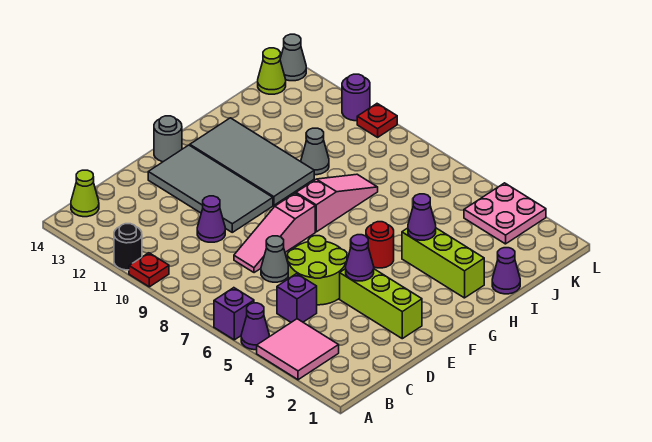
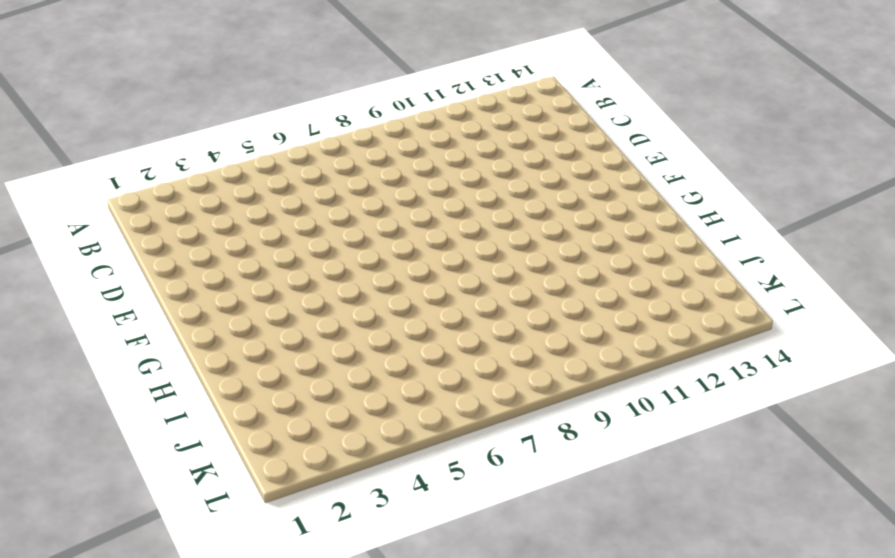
none -> pink tile A3:B4 level 1
none -> purple cone A5 level 1
none -> purple brick A6 level 1

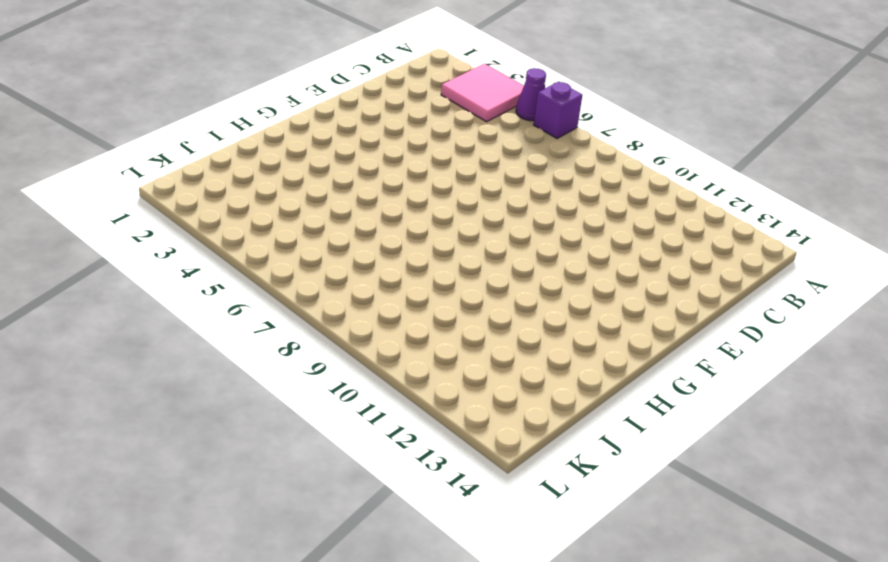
none -> red plate A10 level 1
none -> black round brick A11 level 1
none -> lime cone B14 level 1

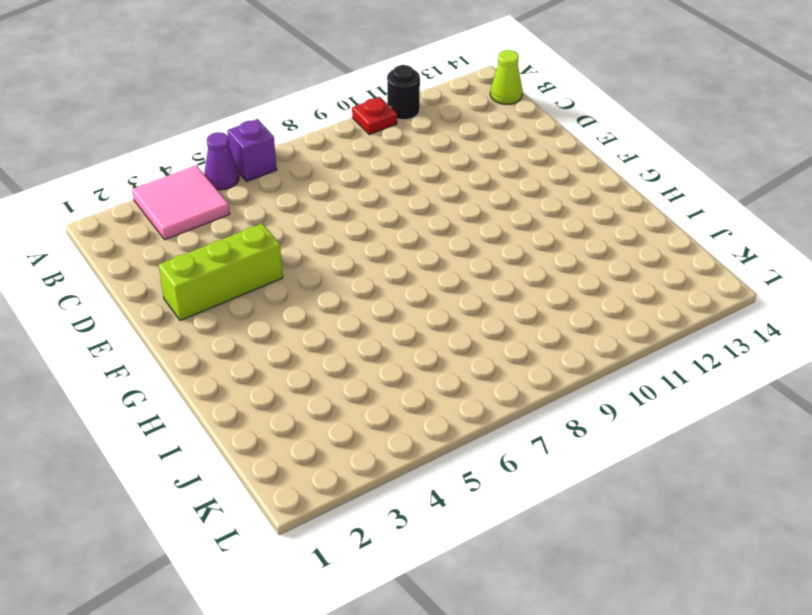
none -> purple brick C5 level 1
none -> lime round brick D5:E6 level 1
none -> grey cone D7 level 1

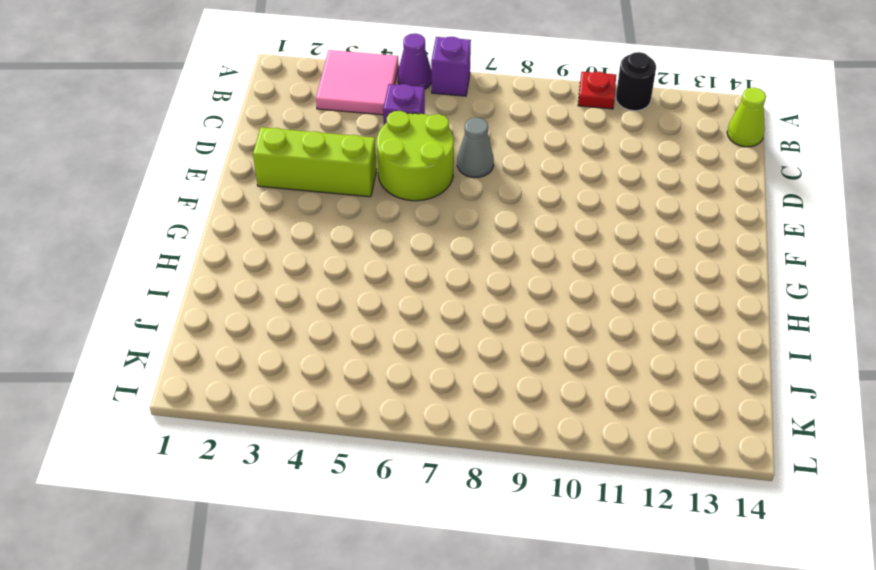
none -> pink slope D8:F8 level 1 top F
none -> purple cone D10 level 1
none -> grey tile E10:F13 level 1

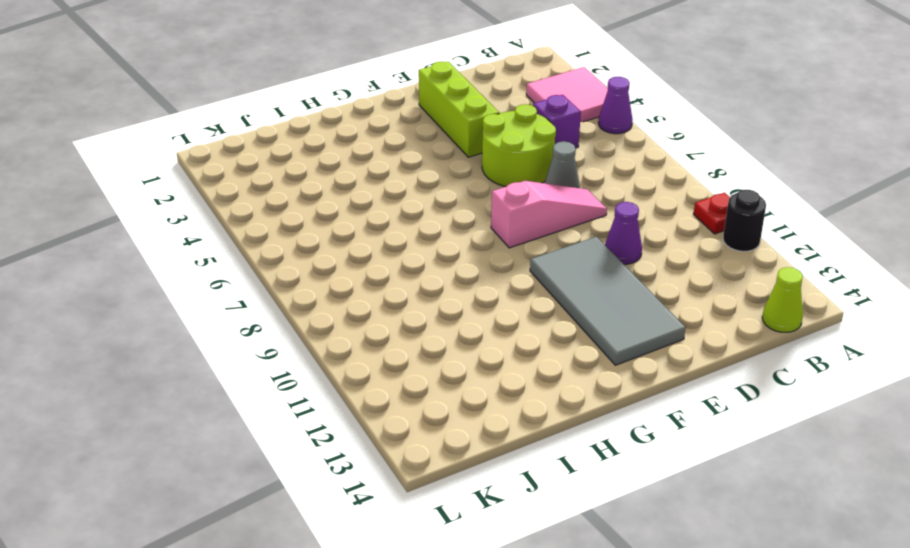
none -> purple brick A6 level 1
none -> grey round brick F14 level 1
none -> red round brick G5 level 1

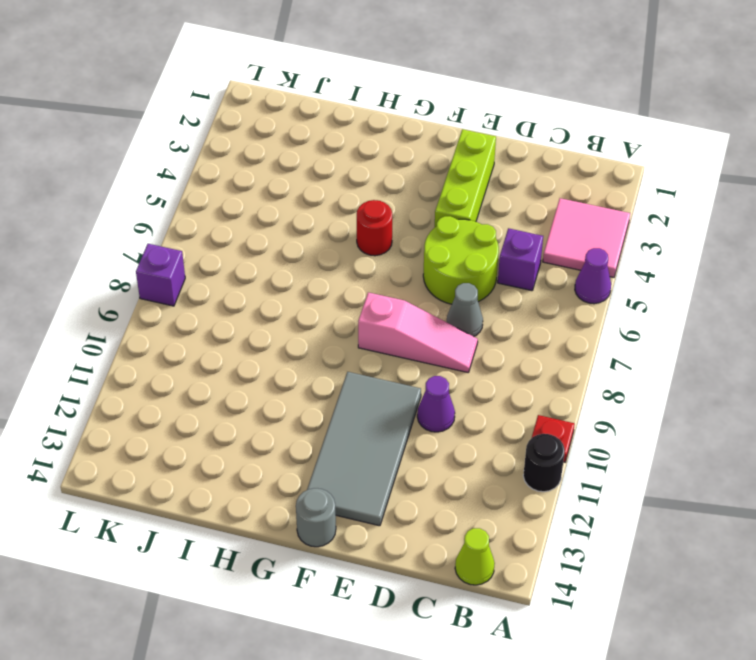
purple brick L8 level 1 -> purple brick A6 level 1
none -> pink slope G8:I8 level 1 top G
none -> grey tile G10:H13 level 1
none -> lime brick H2:H4 level 1

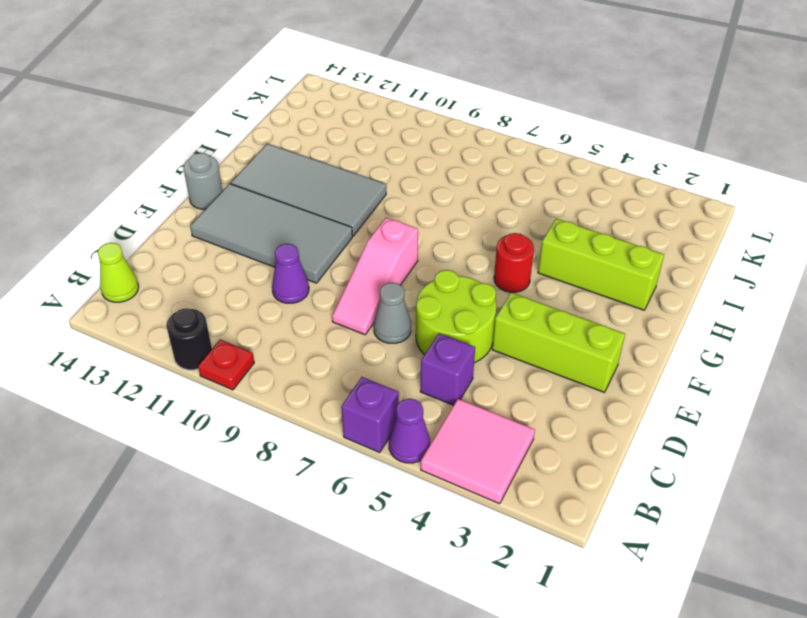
none -> pink slope G8:I8 level 1 top G
none -> purple cone I1 level 1
none -> grey cone I10 level 1

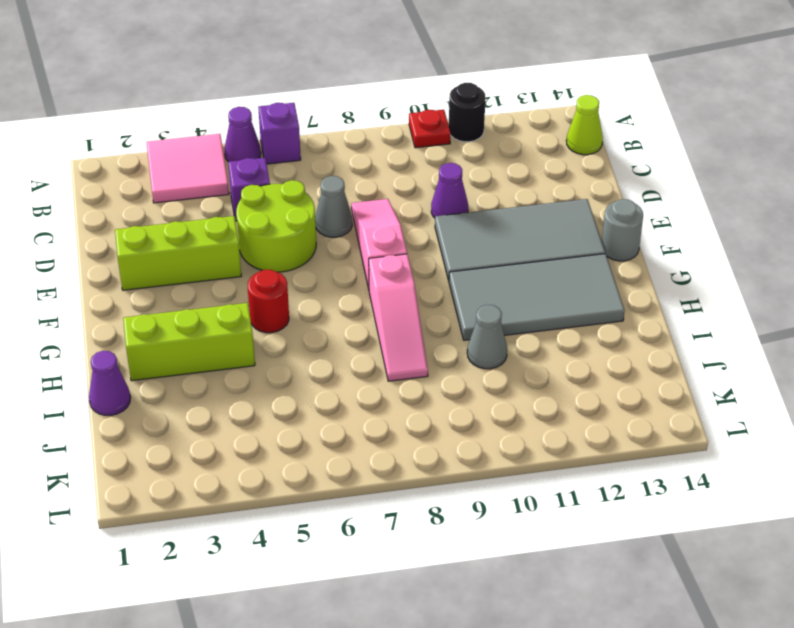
none -> pink plate K3:L4 level 1
none -> lime cone K14 level 1
none -> red plate L10 level 1

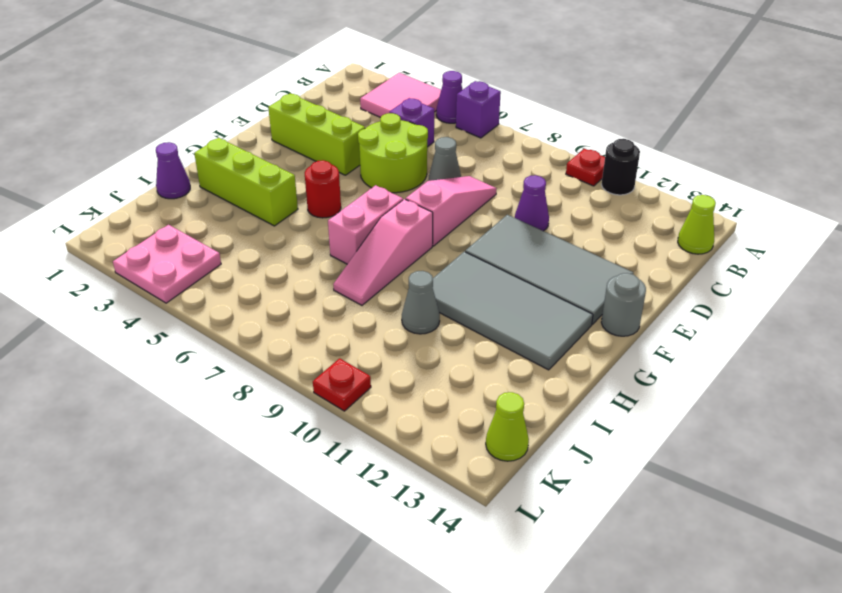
pink brick G7:H7 level 1 -> none
none -> purple round brick L11 level 1
none -> grey cone L14 level 1
none -> purple cone E4 level 2

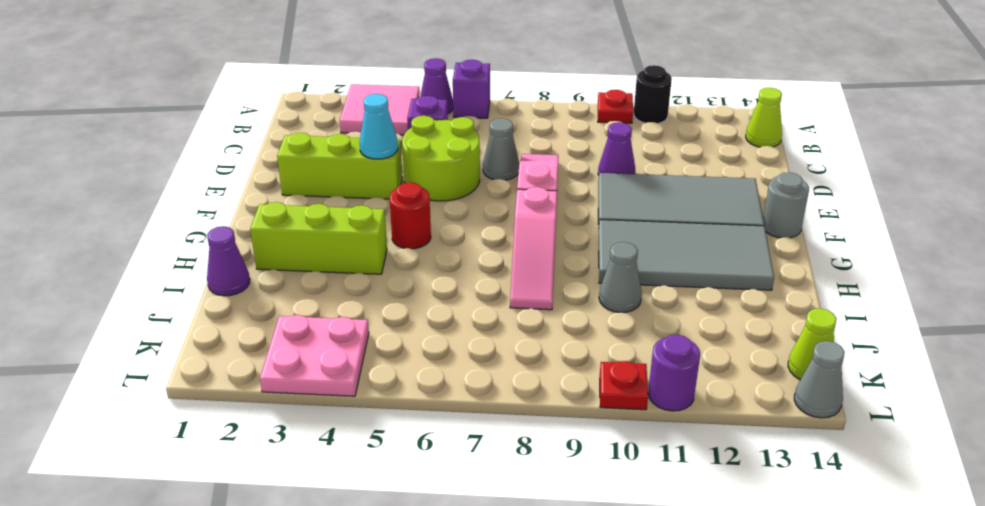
cyan cone E4 level 2 -> purple cone E4 level 2
none -> purple cone H4 level 2

